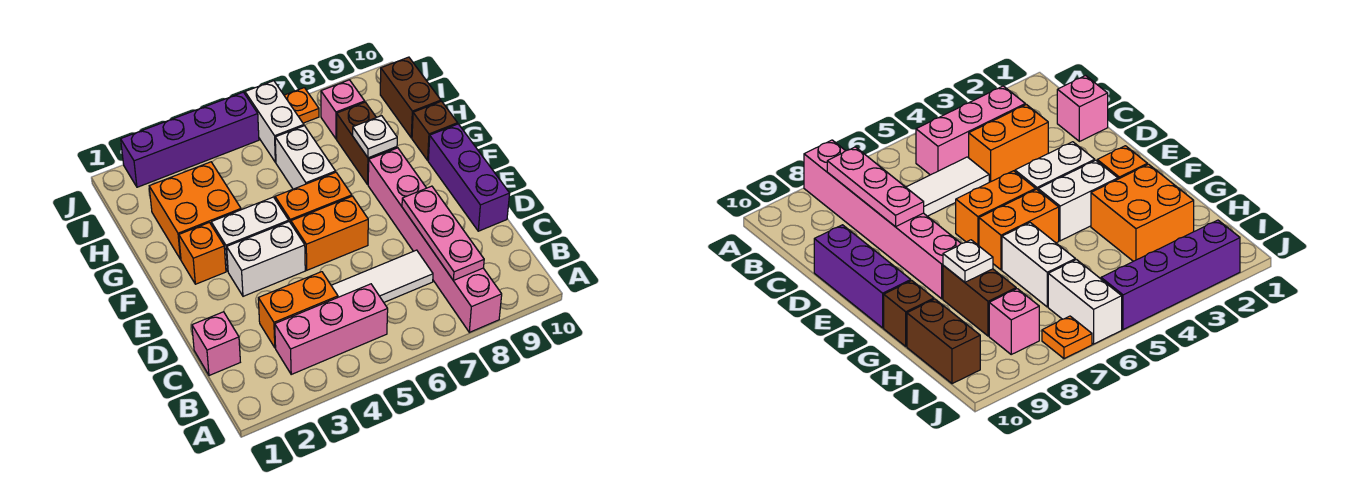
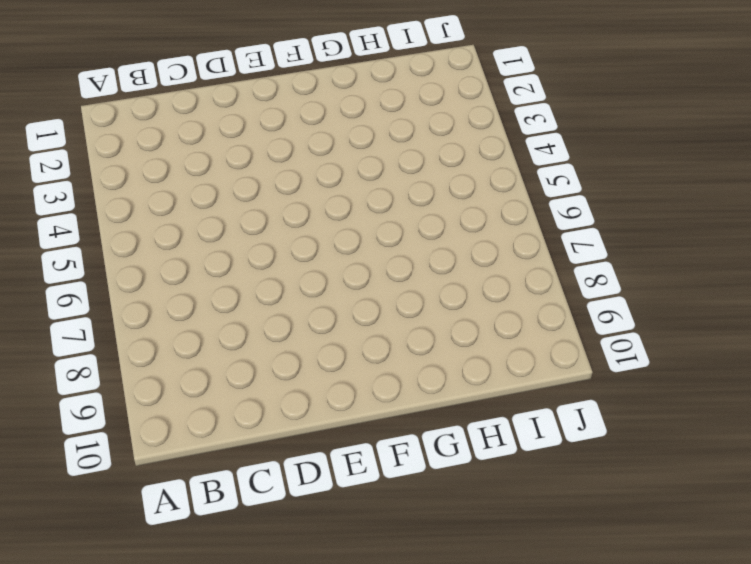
none -> pink brick A8:F8 level 1
none -> pink brick B3:B5 level 1
none -> pink brick C1 level 1

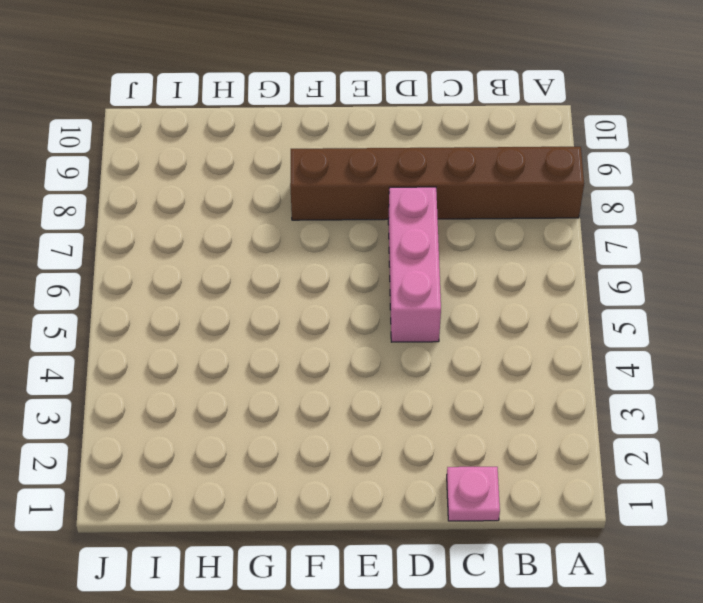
brown brick A8:F8 level 1 -> pink brick A8:F8 level 1
pink plate C1 level 1 -> pink brick C1 level 1
pink brick D5:D7 level 1 -> pink brick B3:B5 level 1
none -> orange brick C3:C4 level 1
none -> white tile C5:C7 level 1
none -> purple brick D10:F10 level 1

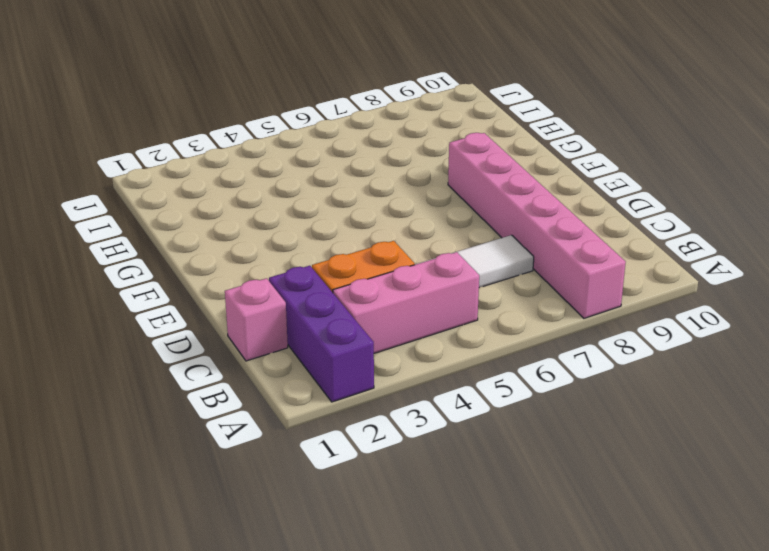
purple brick A2:C2 level 1 -> purple brick D10:F10 level 1
none -> white brick E3:E4 level 1
none -> orange brick E5:E6 level 1
none -> orange brick F2 level 1

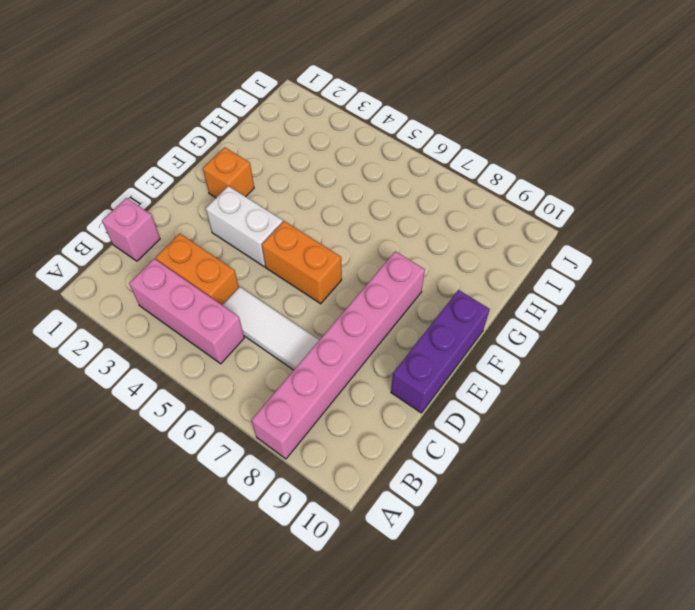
none -> white brick F3:F4 level 1
none -> orange brick F5:F6 level 1
none -> orange brick G2:H3 level 1

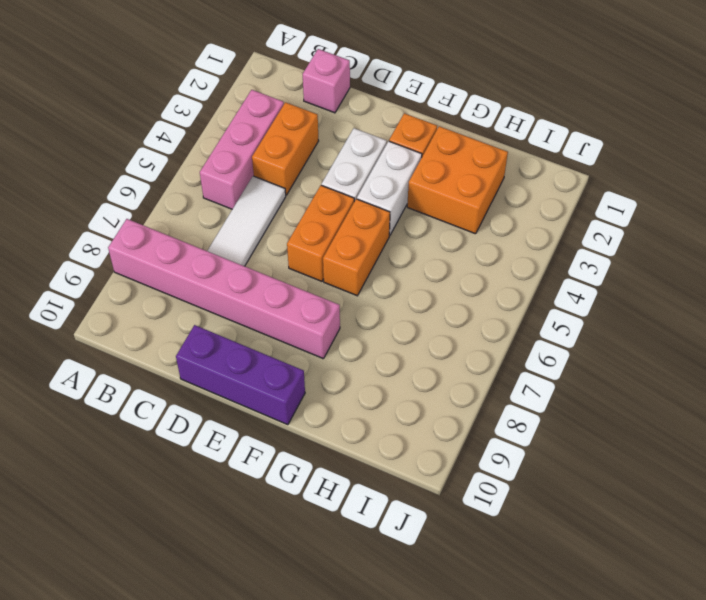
none -> white brick G6:H6 level 1
none -> brown brick G8:H8 level 1
none -> brown brick G10 level 1

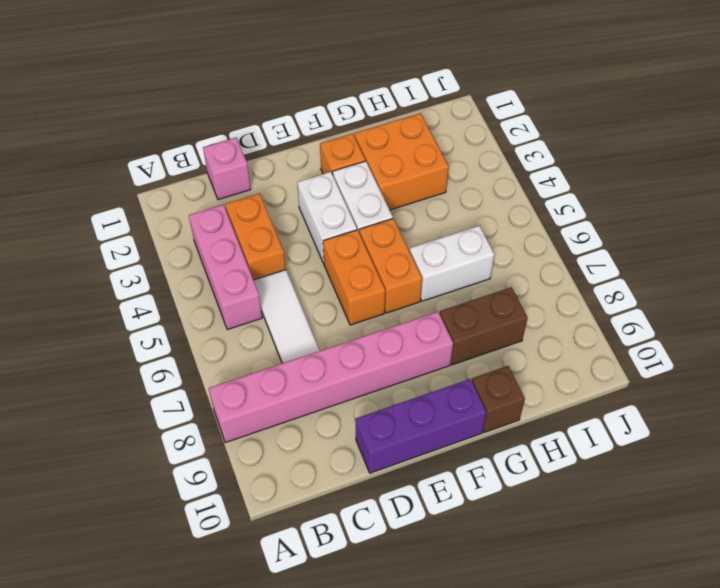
none -> brown brick H10:I10 level 1
none -> white brick I6:J6 level 1
none -> pink brick I8 level 1

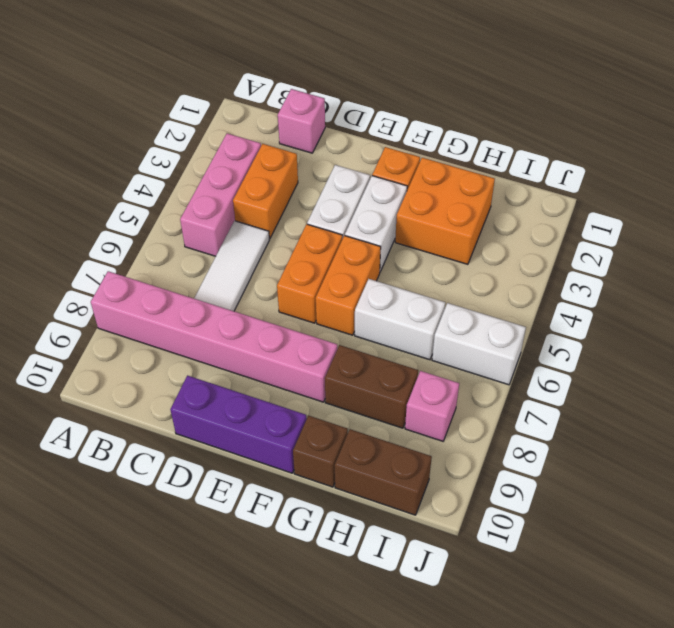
none -> purple brick J2:J5 level 1
none -> orange plate J7 level 1
none -> pink plate B8:D8 level 2

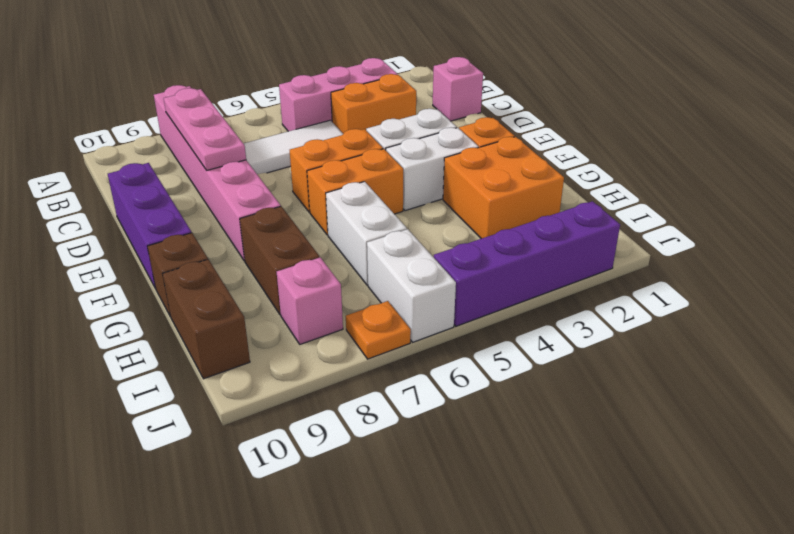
none -> white plate G8 level 2

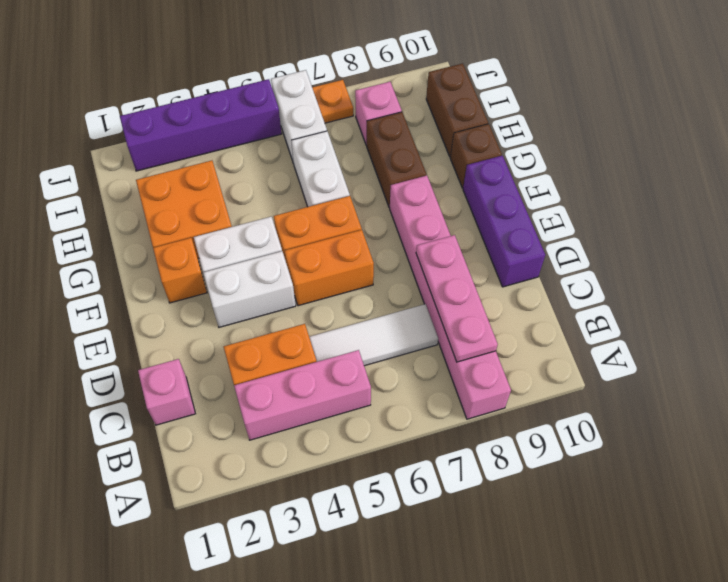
none -> white plate G8 level 2

